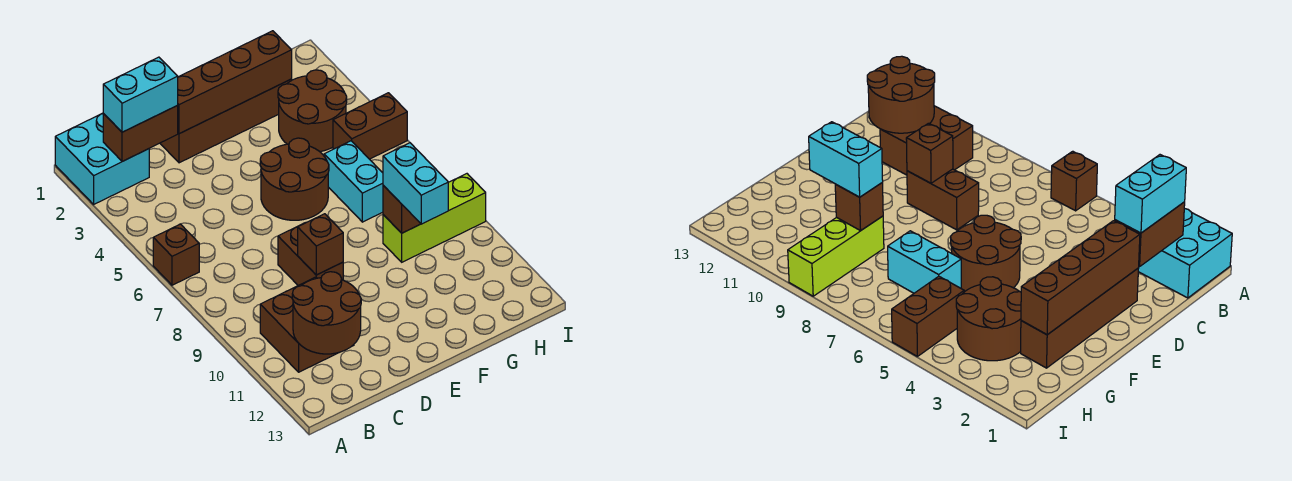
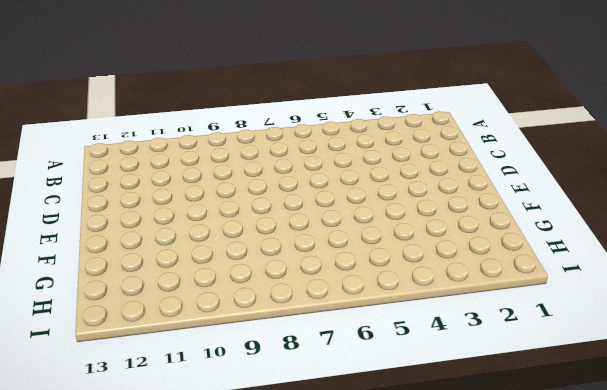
none -> cyan brick A1:B2 level 1
none -> brown brick A6 level 1
none -> brown brick B10:C11 level 1

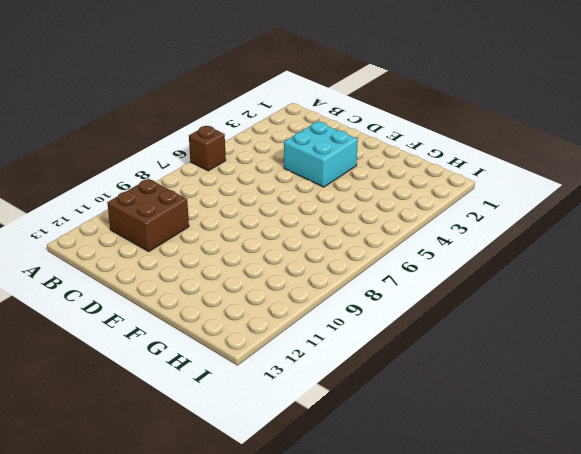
cyan brick D3:E4 level 1 -> cyan brick A1:B2 level 1
none -> brown brick D2:G2 level 1
none -> brown brick D8:D9 level 1
none -> brown round brick E5:F6 level 1

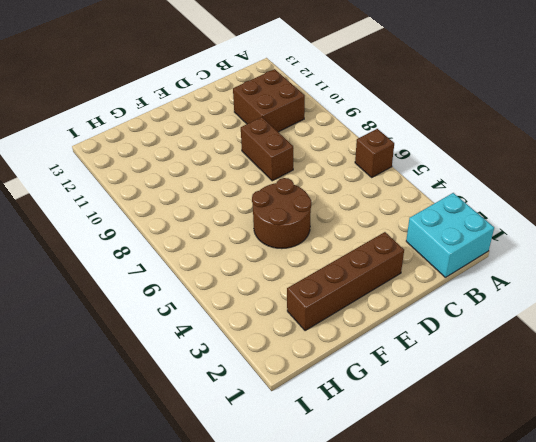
none -> brown round brick G3:H4 level 1
none -> cyan brick G6:G7 level 1
none -> lime brick G9:I9 level 1

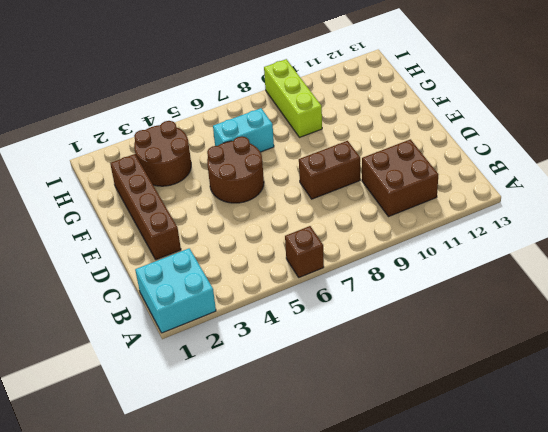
none -> brown brick H5:I5 level 1
none -> brown brick B2:C2 level 2
none -> brown round brick B11:C12 level 2

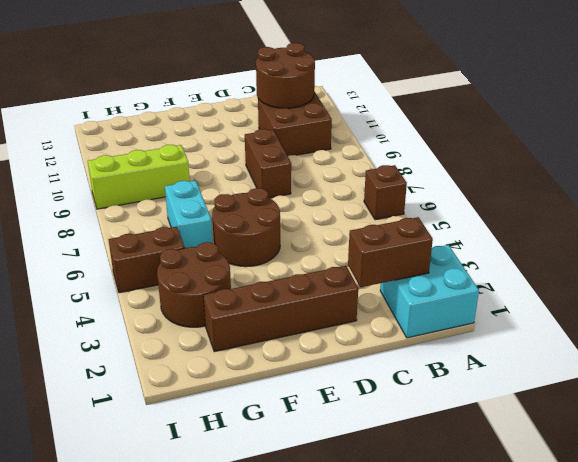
none -> brown brick D2:G2 level 2
none -> brown brick D9 level 2
none -> brown brick G9 level 2

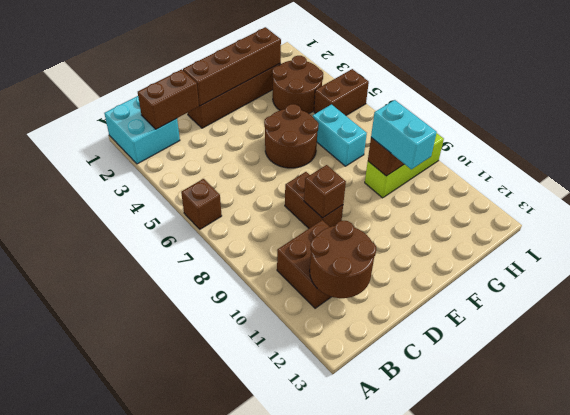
none -> cyan brick B2:C2 level 3

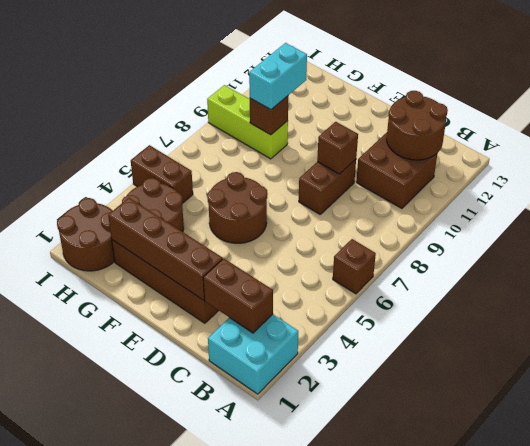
brown round brick H1:I2 level 1 -> none
none -> cyan brick G6:G7 level 1
none -> cyan brick B2:C2 level 3

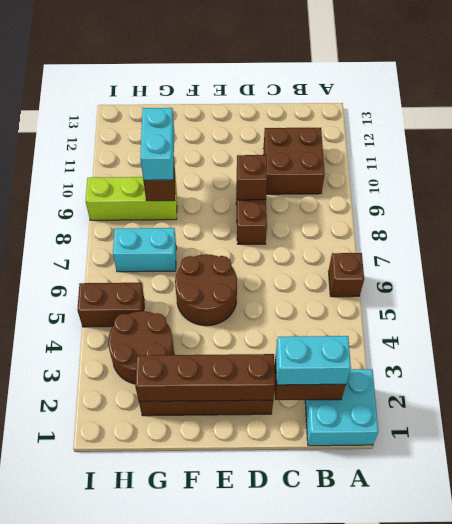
cyan brick G7:H7 level 1 -> cyan brick G6:G7 level 1
none -> brown round brick B11:C12 level 2

